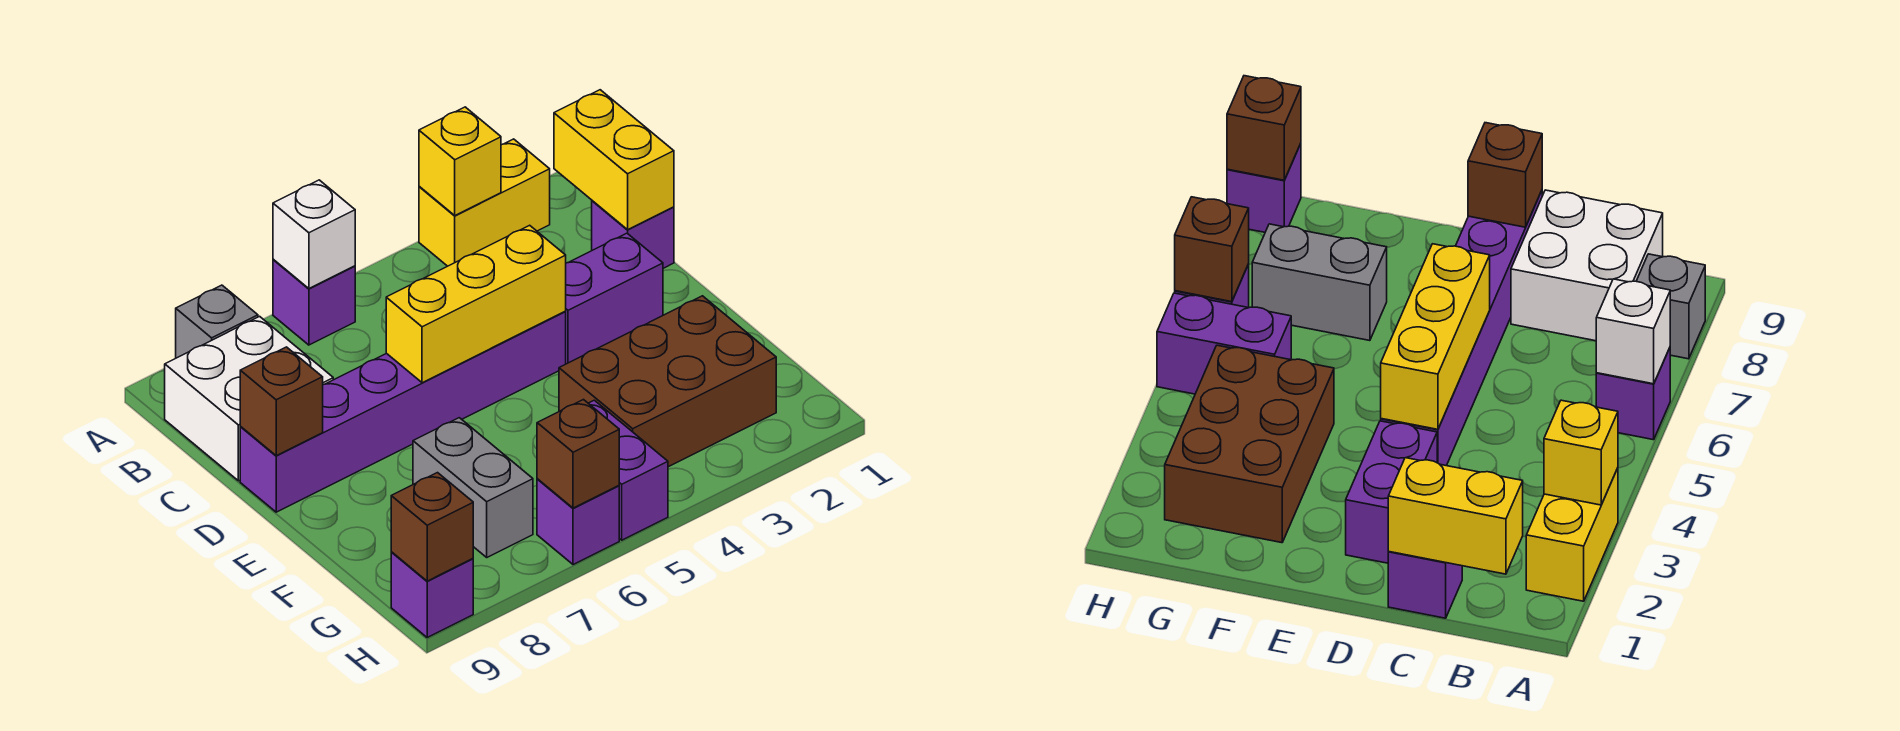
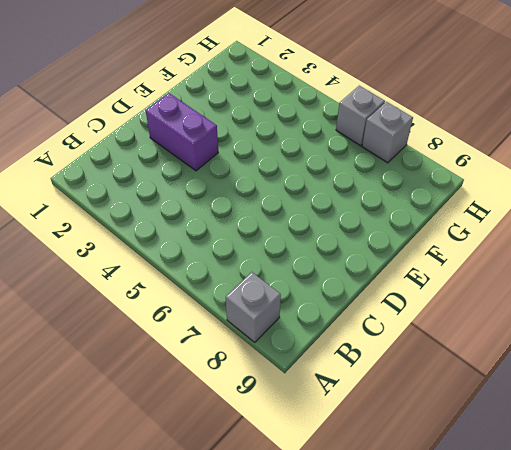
grey brick H6 level 1 -> purple brick H6 level 1
grey brick H7 level 1 -> none
none -> yellow brick A2:A3 level 1
none -> purple brick A6 level 1
none -> white brick B8:C9 level 1

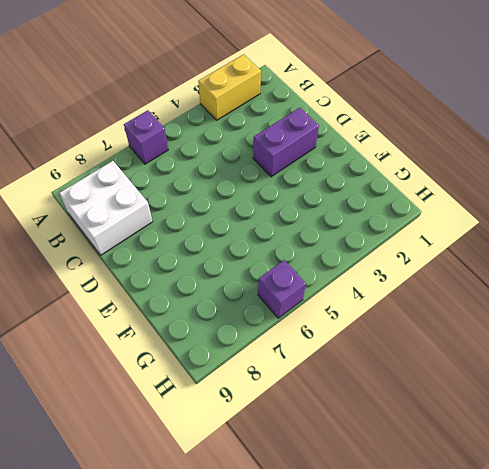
none -> grey brick A8 level 1
none -> purple brick C1 level 1
none -> purple brick D4:D9 level 1

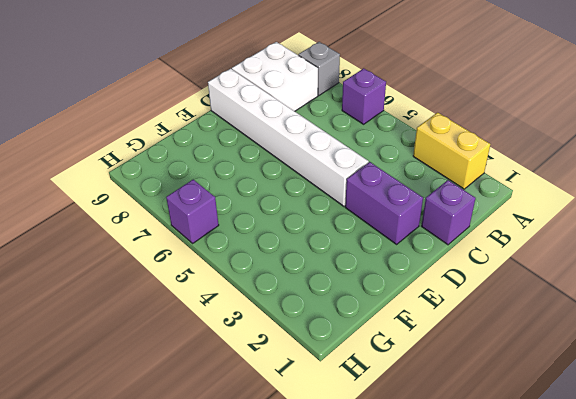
white brick D4:D9 level 1 -> purple brick D4:D9 level 1
none -> brown brick F2:G4 level 1
none -> grey brick F7:G7 level 1
none -> purple brick G5:H5 level 1

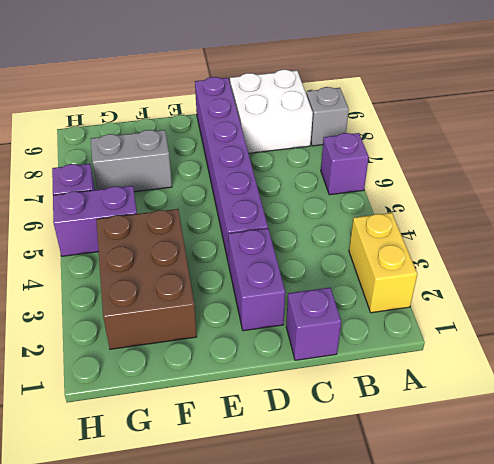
none -> purple brick H9 level 1
none -> yellow brick A3 level 2
none -> white brick A6 level 2

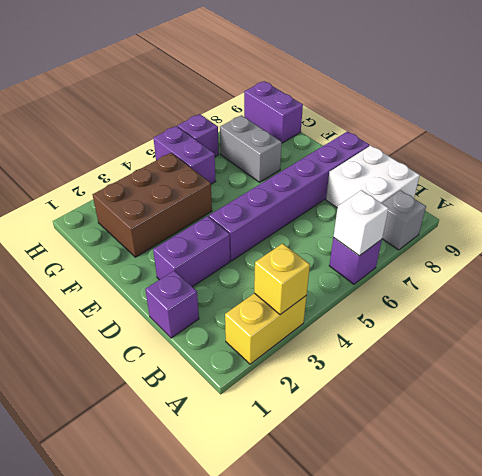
purple brick G9:H9 level 1 -> purple brick H9 level 1
none -> yellow brick B1:C1 level 2
none -> yellow brick D4:D6 level 2
none -> brown brick D9 level 2

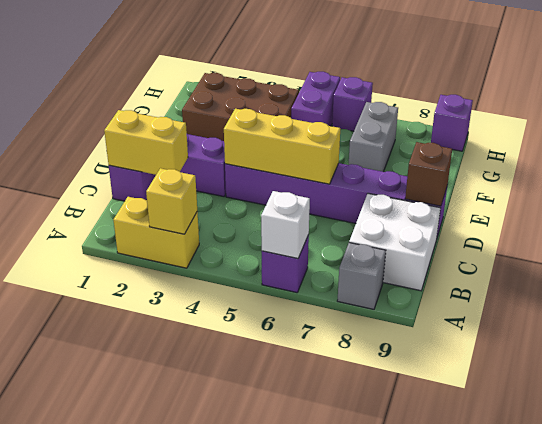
yellow brick C1:C2 level 2 -> yellow brick B1:C1 level 2
none -> brown brick H6 level 2
none -> brown brick H9 level 2

